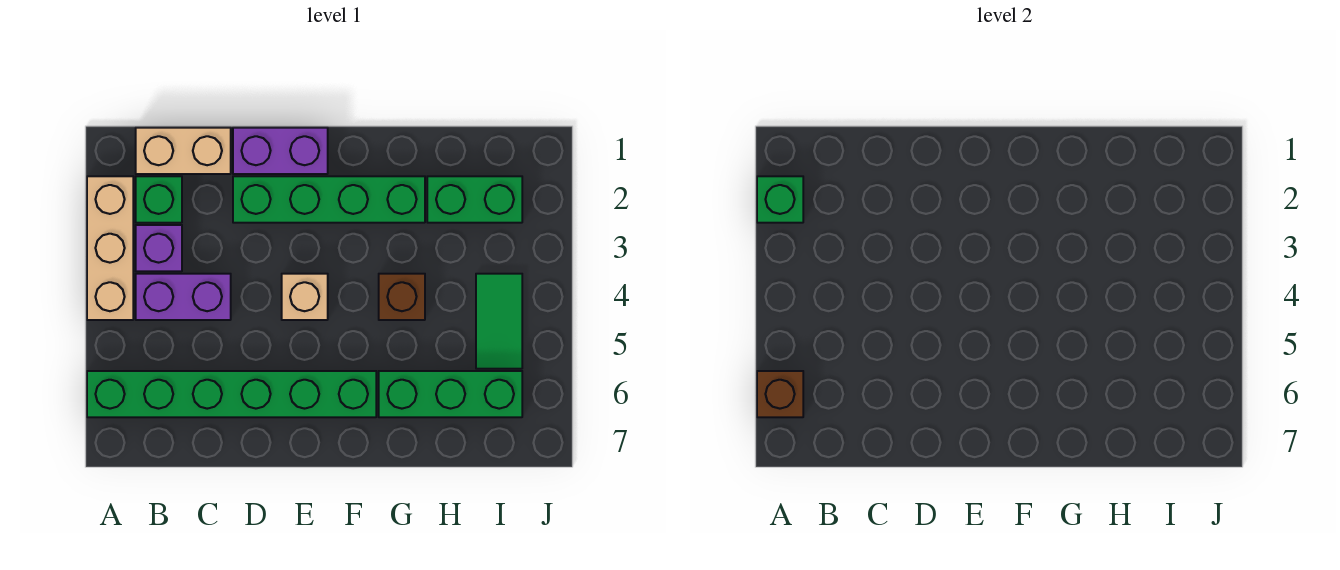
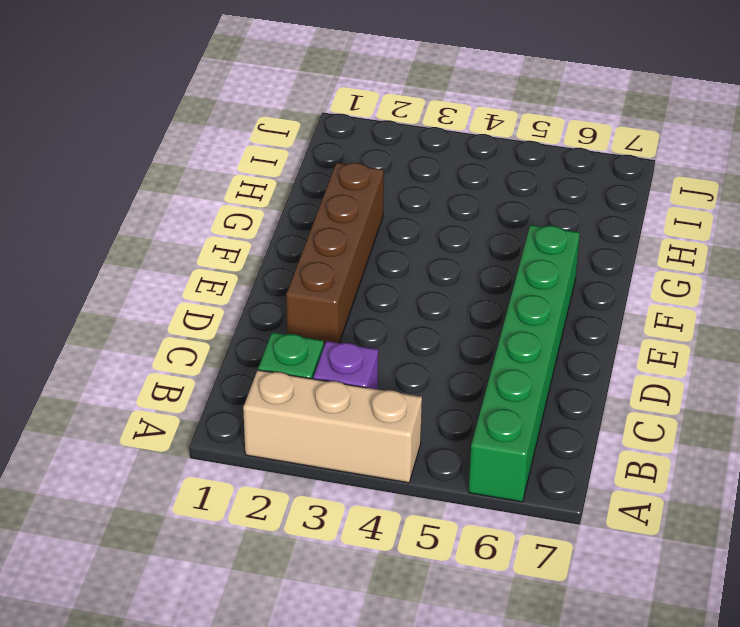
brown brick D2:G2 level 1 -> green brick D2:G2 level 1
none -> tan brick B1:C1 level 1
none -> purple brick B4:C4 level 1
none -> purple brick D1:E1 level 1

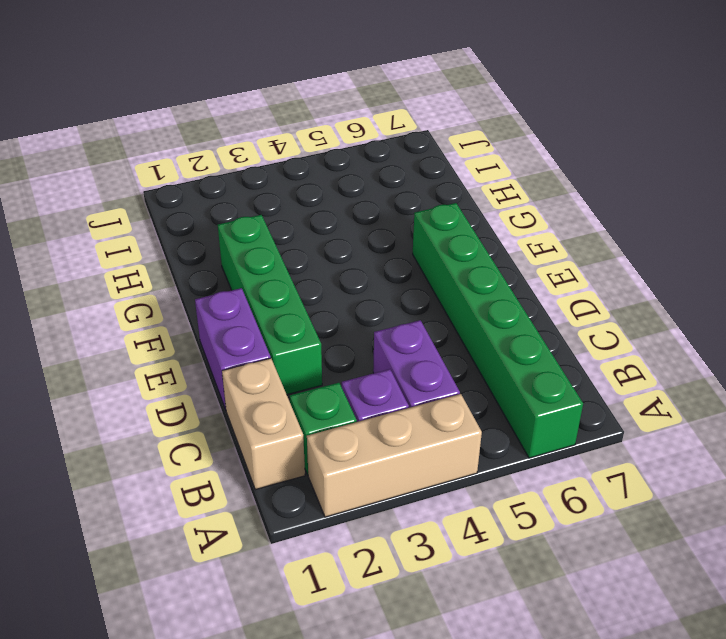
none -> tan brick E4 level 1
none -> brown brick G4 level 1
none -> green brick G6:I6 level 1

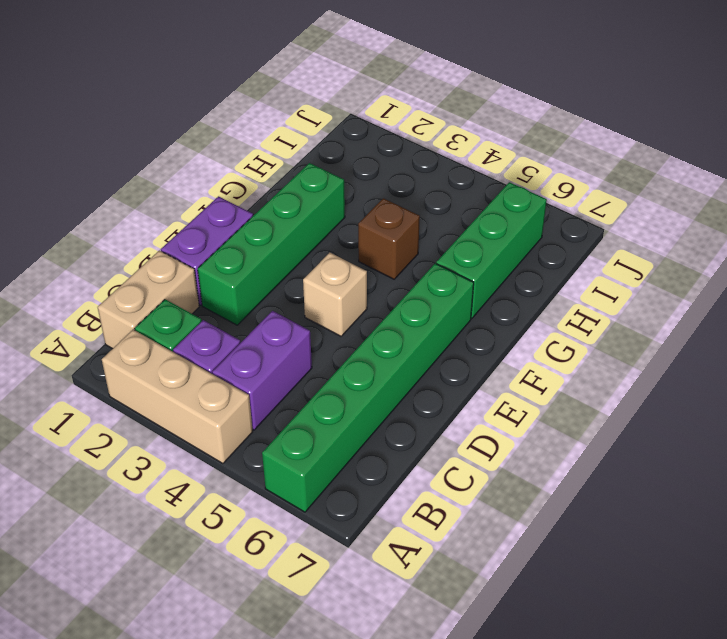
none -> green brick H2:I2 level 1
none -> green tile I4:I5 level 1
none -> green brick A2 level 2

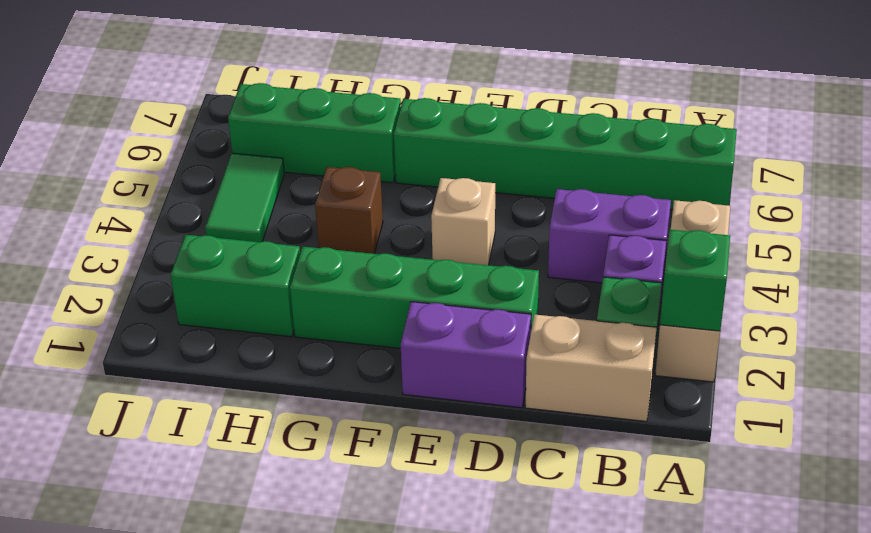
none -> brown brick A6 level 2

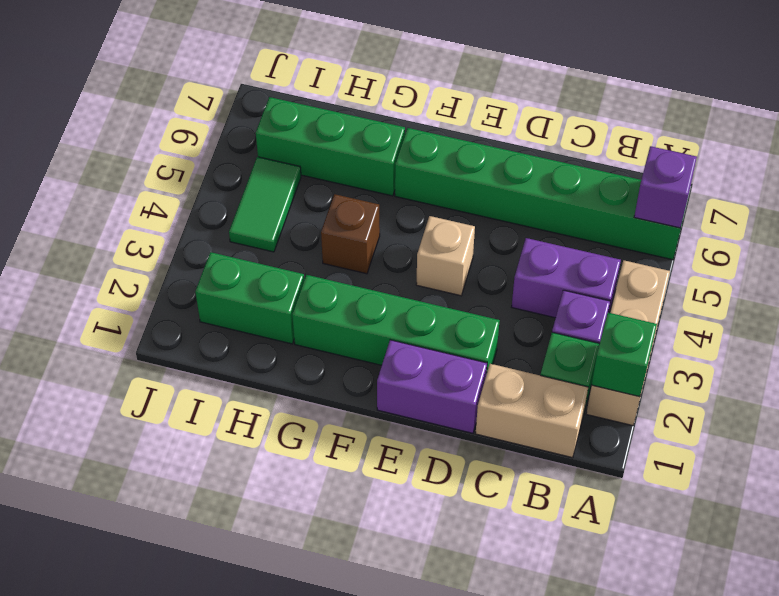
purple brick A6 level 2 -> brown brick A6 level 2

